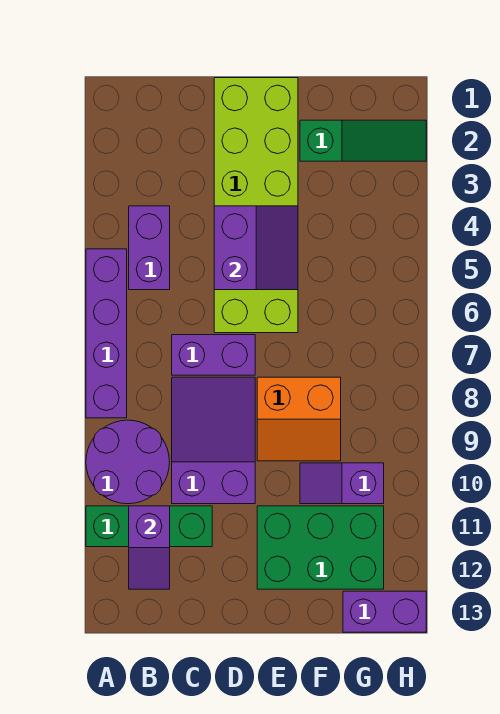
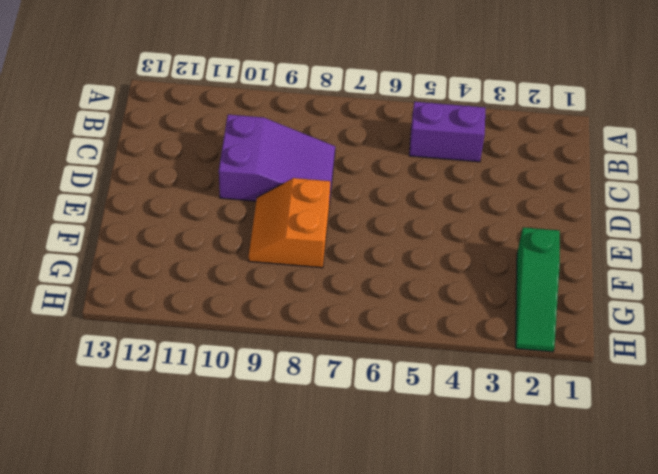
none -> purple brick A5:A8 level 1
none -> purple round brick A9:B10 level 1
none -> green brick A11:C11 level 1

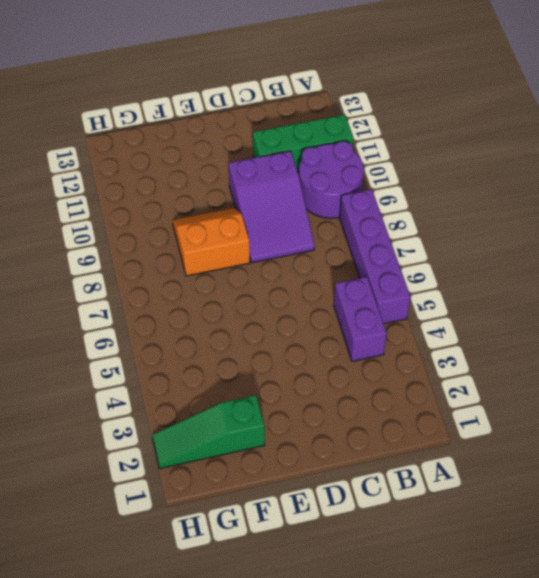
none -> purple brick C7:D7 level 1
none -> lime brick D1:E6 level 1
none -> green brick E11:G12 level 1

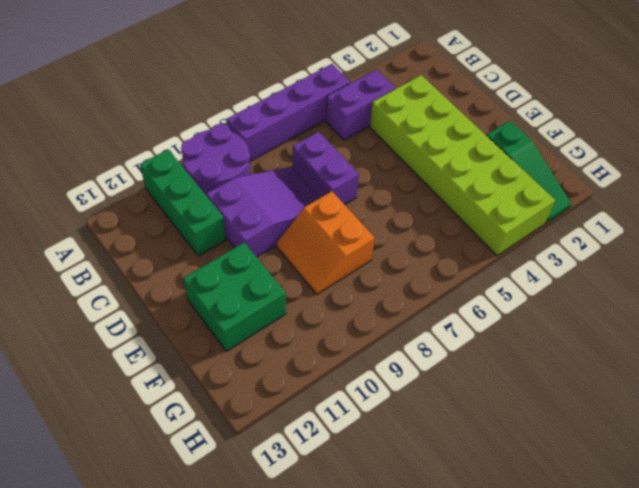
lime brick C3:H4 level 1 -> lime brick D1:E6 level 1
green brick E11:F12 level 1 -> green brick E11:G12 level 1
none -> purple slope F10:G10 level 1 top G
none -> purple brick G13:H13 level 1
none -> purple slope B11:B12 level 2 top 11

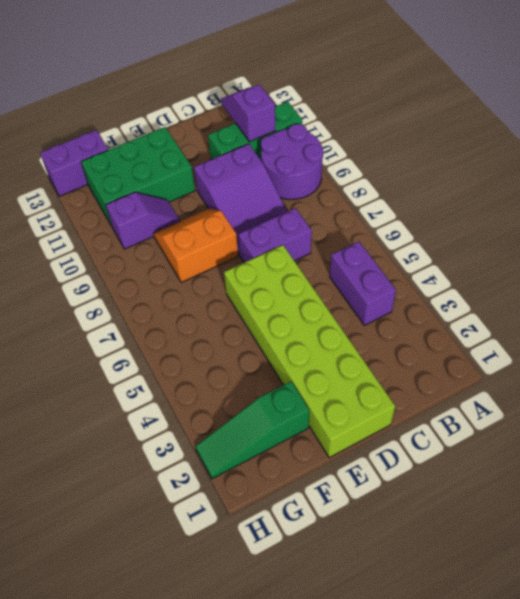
none -> purple brick A5:A8 level 1
none -> purple slope D4:E5 level 2 top D

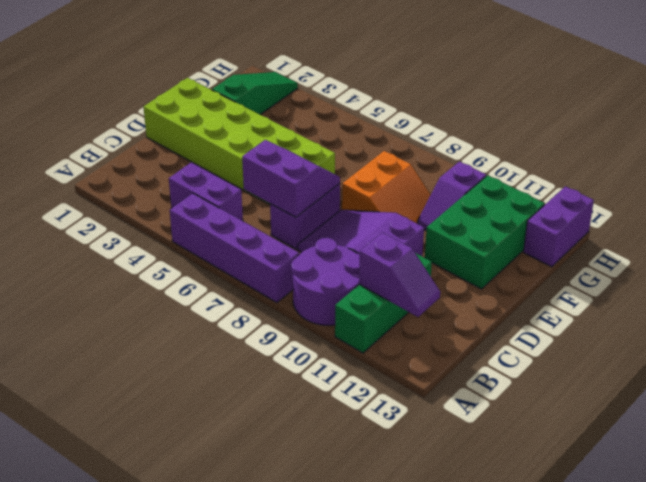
purple slope C6:D7 level 2 top C -> purple slope D4:E5 level 2 top D

